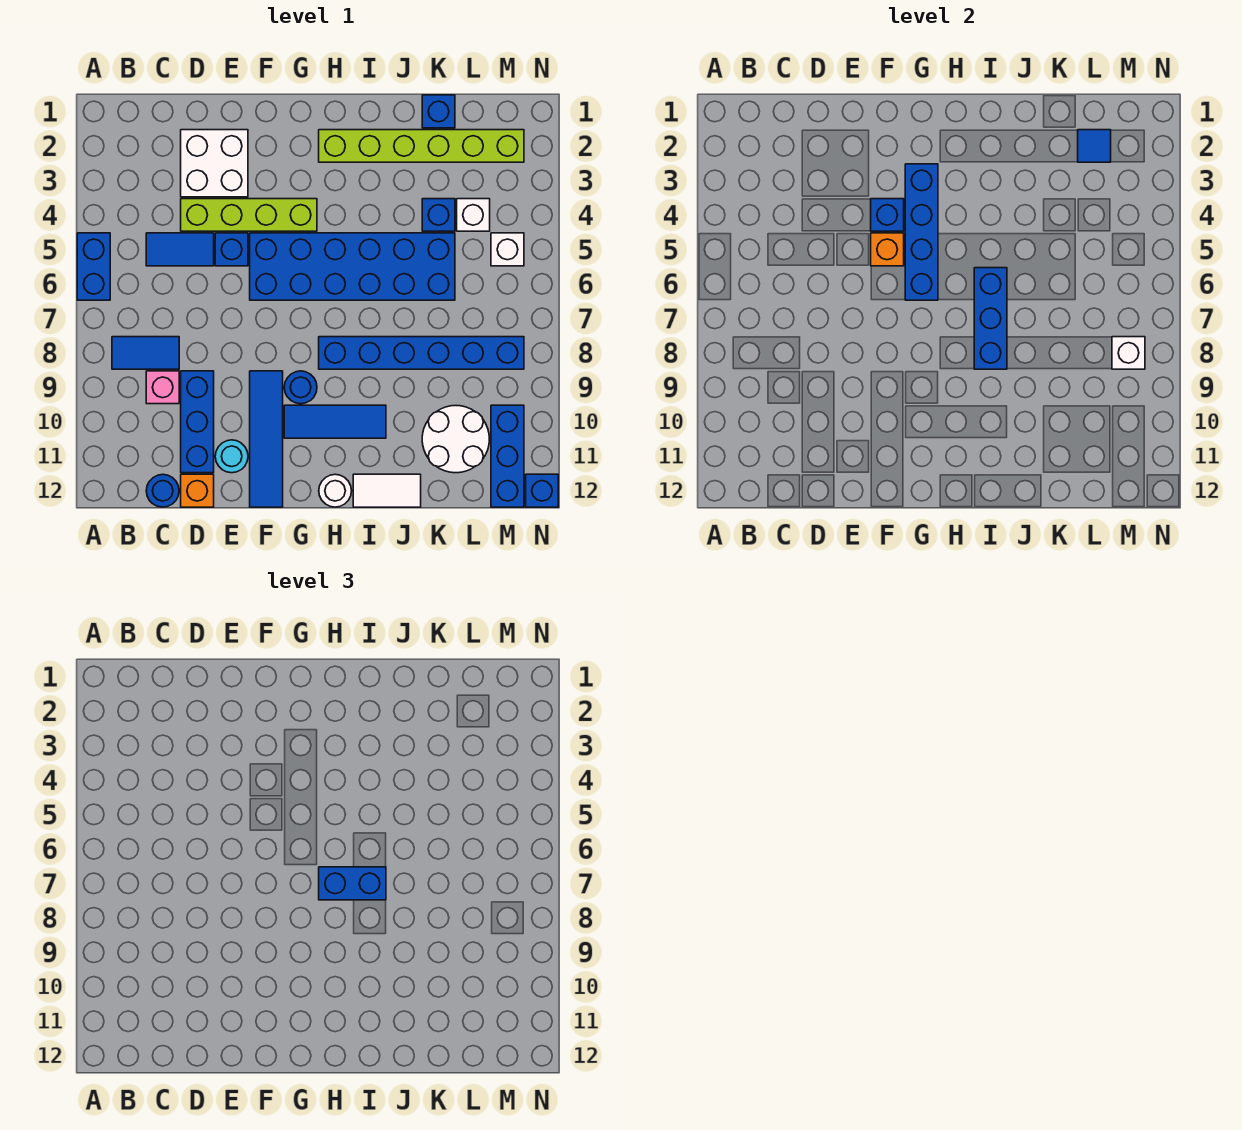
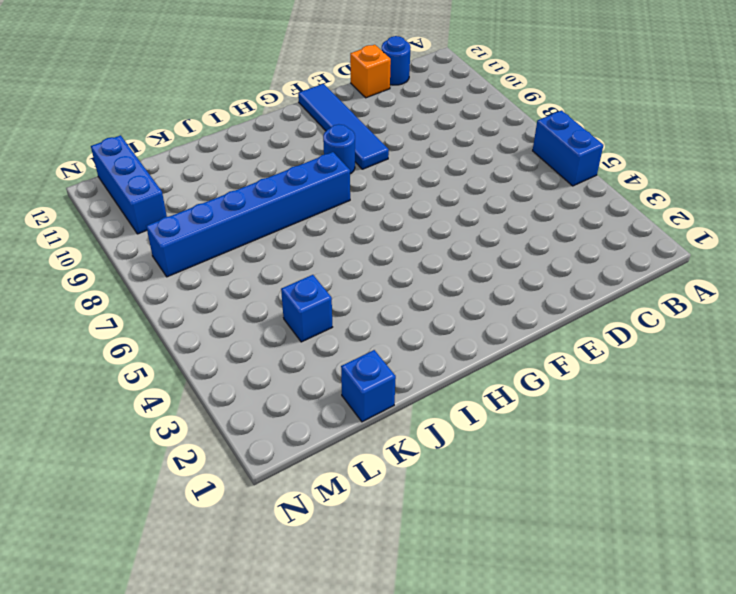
none -> blue tile B8:C8 level 1
none -> blue tile C5:D5 level 1
none -> pink brick C9 level 1
none -> white brick D2:E3 level 1

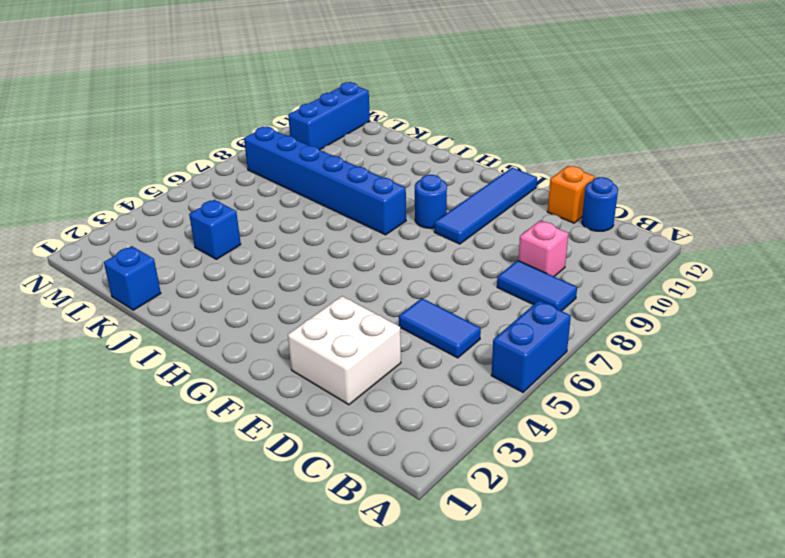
none -> lime brick D4:G4 level 1
none -> blue brick D9:D11 level 1
none -> blue brick E5 level 1
none -> cyan round brick E11 level 1

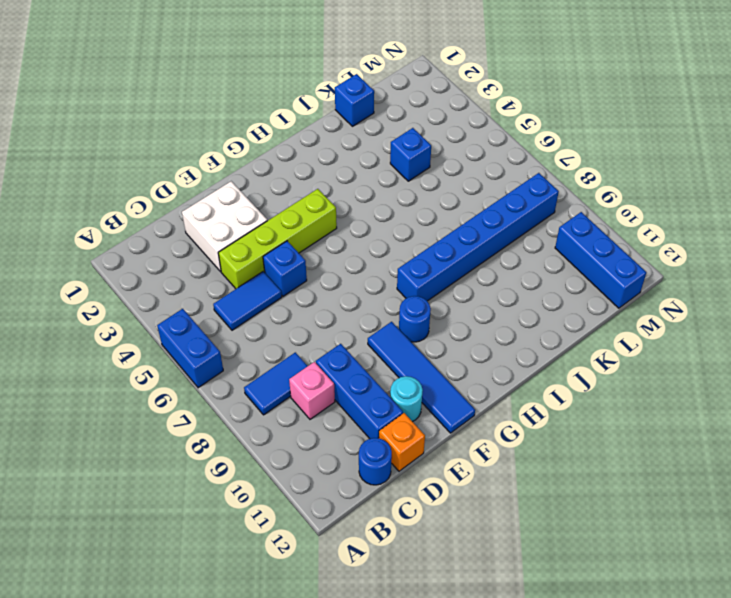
none -> blue brick F5:K6 level 1
none -> blue tile G10:I10 level 1
none -> lime brick H2:M2 level 1
none -> white round brick H12 level 1

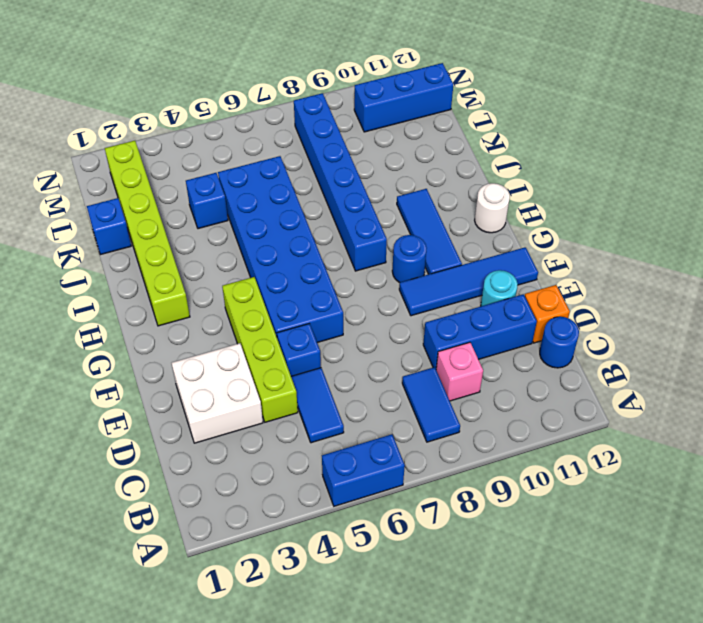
none -> white tile I12:J12 level 1
none -> white round brick K10:L11 level 1
none -> white brick L4 level 1
none -> white brick M5 level 1

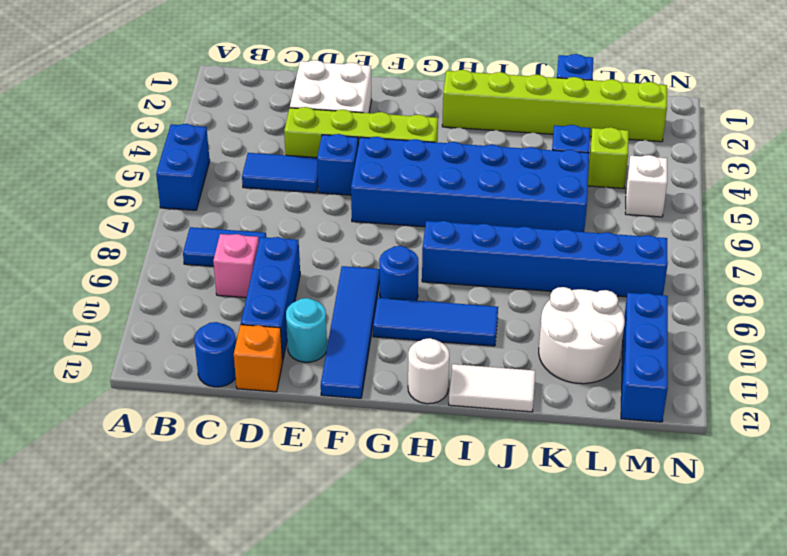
lime brick L4 level 1 -> white brick L4 level 1
none -> blue brick N12 level 1
none -> blue brick F4 level 2
none -> orange brick F5 level 2
none -> blue brick G3:G6 level 2

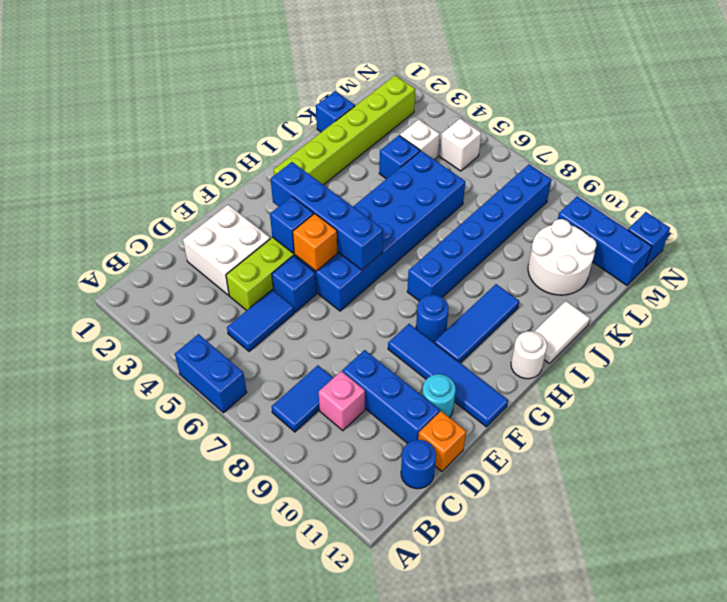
none -> blue brick I6:I8 level 2
none -> blue tile L2 level 2
none -> white brick M8 level 2
none -> blue brick H7:I7 level 3

